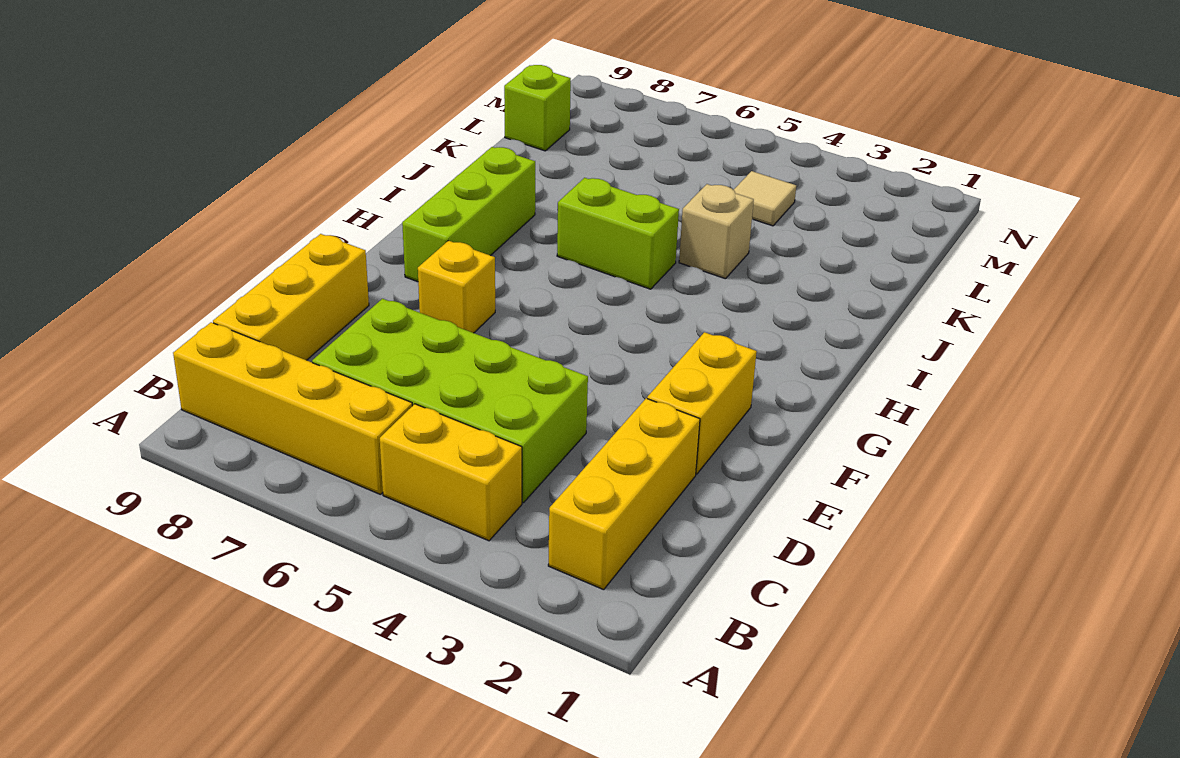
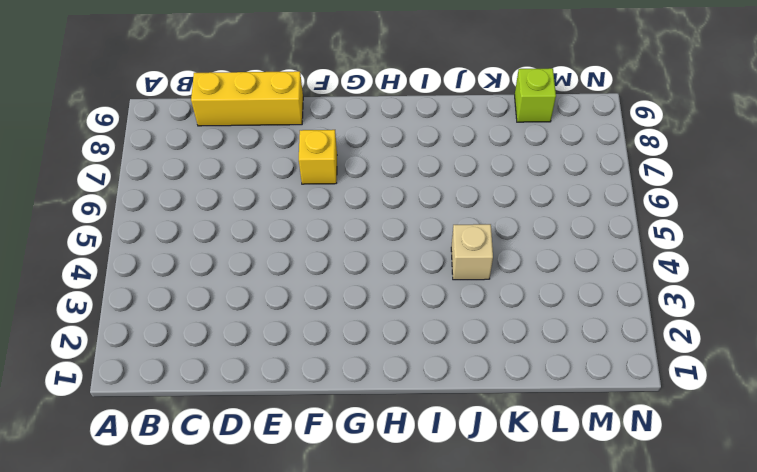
none -> yellow brick B2:D2 level 1
none -> yellow brick B4:B5 level 1
none -> yellow brick B6:B9 level 1

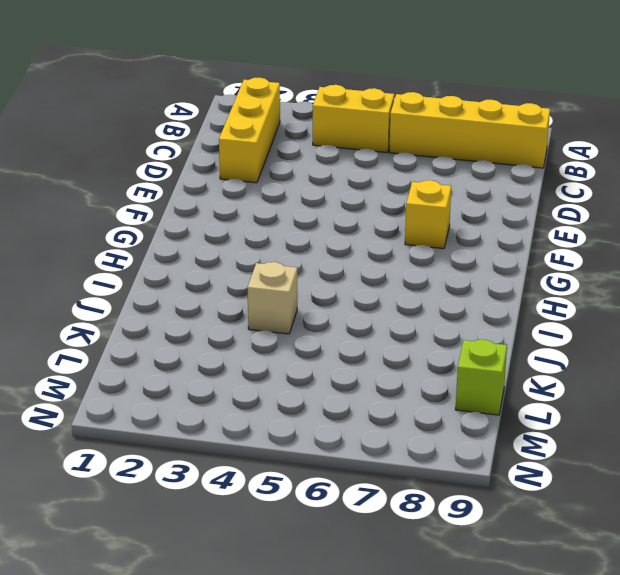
none -> lime brick C4:D7 level 1
none -> yellow brick C9:E9 level 1
none -> yellow brick E2:F2 level 1

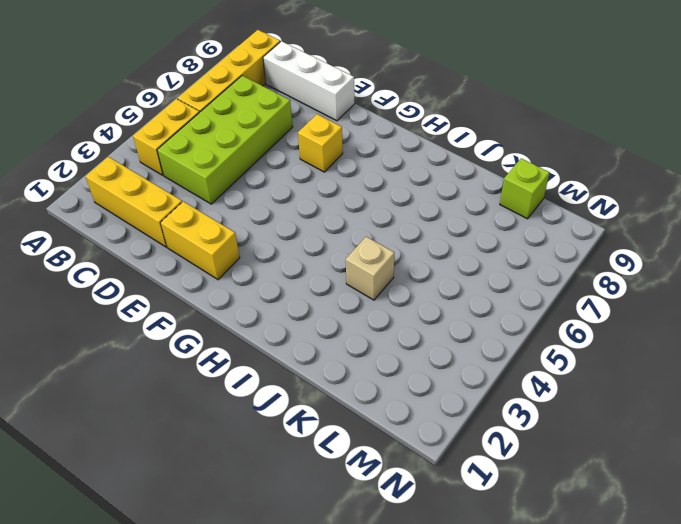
white brick C9:E9 level 1 -> yellow brick C9:E9 level 1
none -> lime brick G8:I8 level 1
none -> lime brick I5:I6 level 1
none -> tan tile L4 level 1

